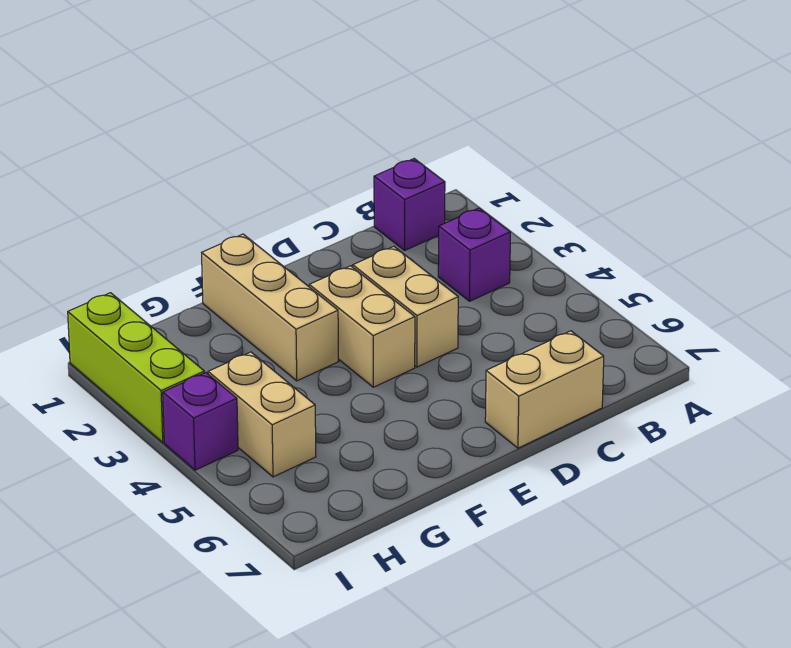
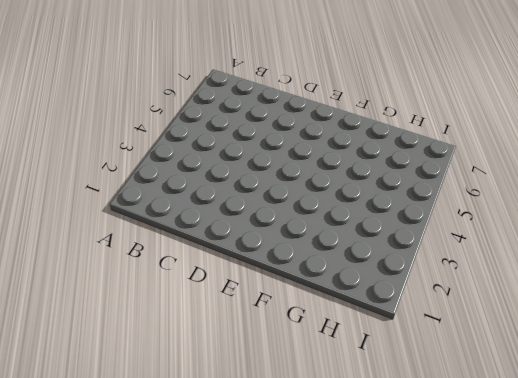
none -> purple brick B1 level 1
none -> purple brick B3 level 1

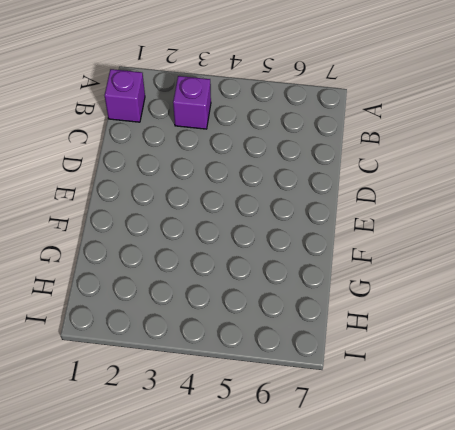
none -> tan brick C7:D7 level 1
none -> tan brick D3:D4 level 1

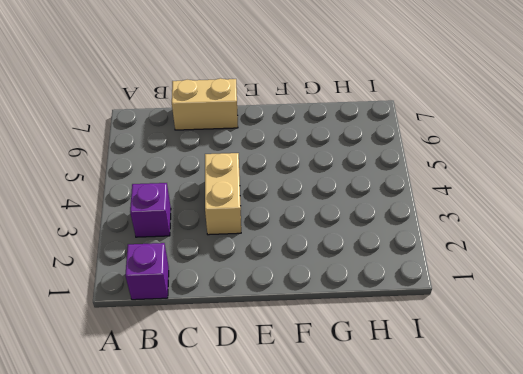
none -> tan brick E3:E4 level 1
none -> tan brick F1:F3 level 1

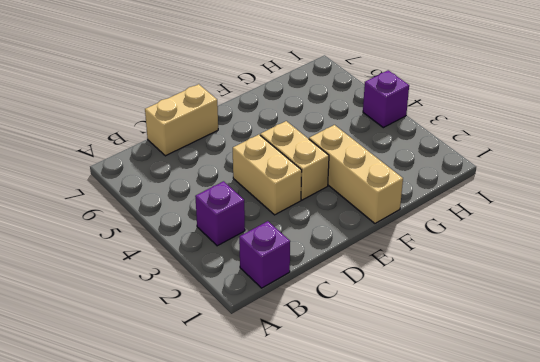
none -> tan brick H4:H5 level 1
none -> lime brick I1:I3 level 1

